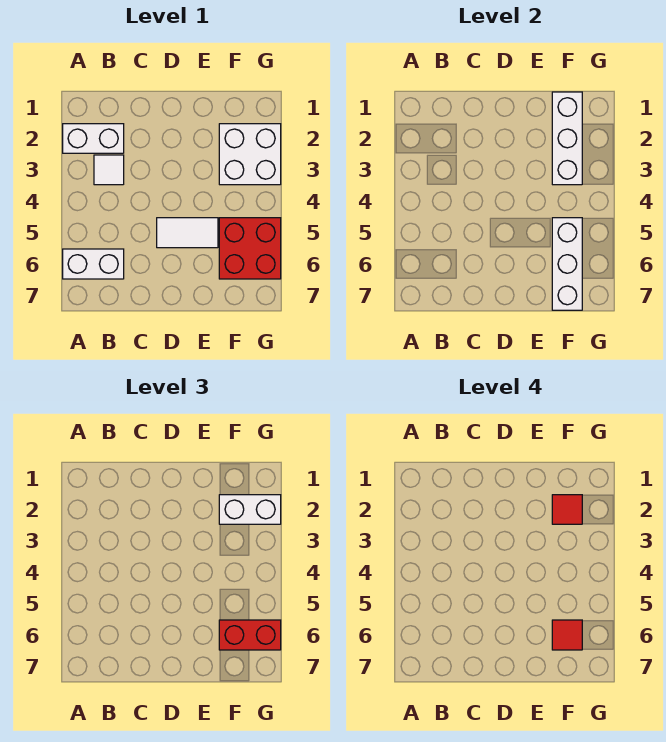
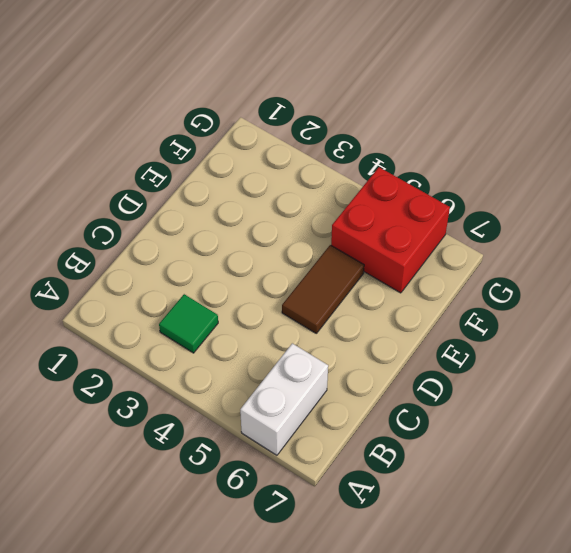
green tile B3 level 1 -> white tile B3 level 1
brown tile D5:E5 level 1 -> white tile D5:E5 level 1
none -> white brick A2:B2 level 1
none -> white brick F2:G3 level 1
none -> white brick F1:F3 level 2

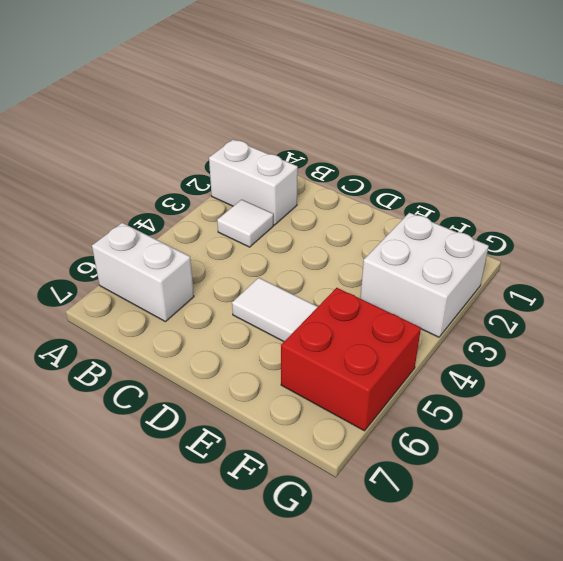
none -> white brick F1:F3 level 2
none -> white brick F5:F7 level 2
none -> white brick F2:G2 level 3

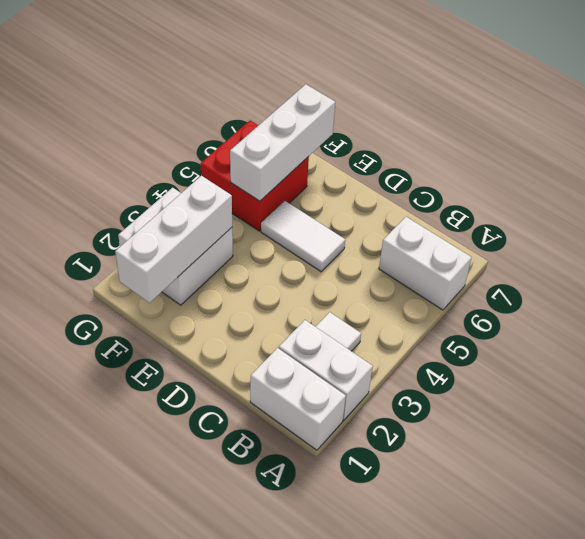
white brick A1:B1 level 1 -> white brick F2:G2 level 3
none -> red brick F6:G6 level 3
none -> red tile F2 level 4
none -> red tile F6 level 4

